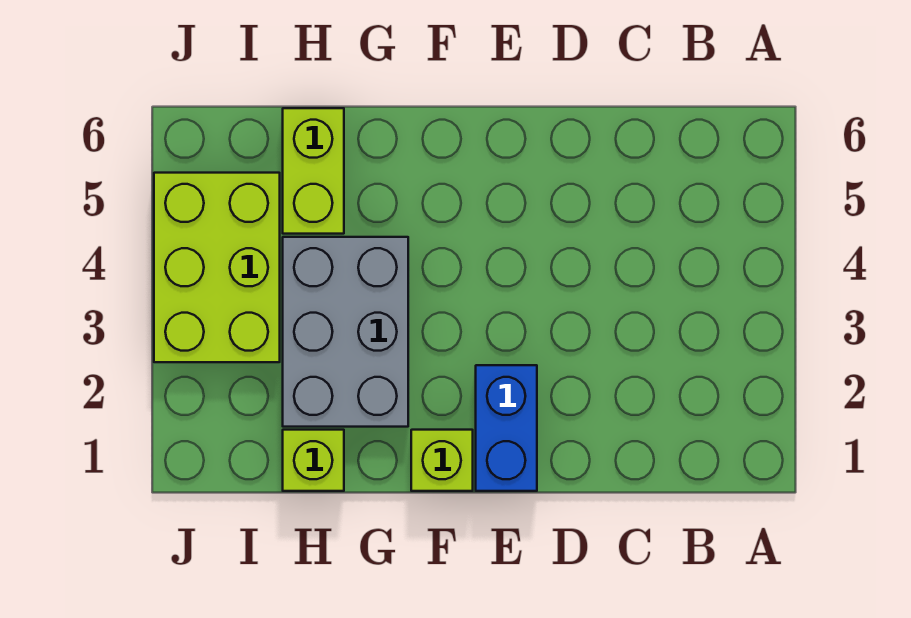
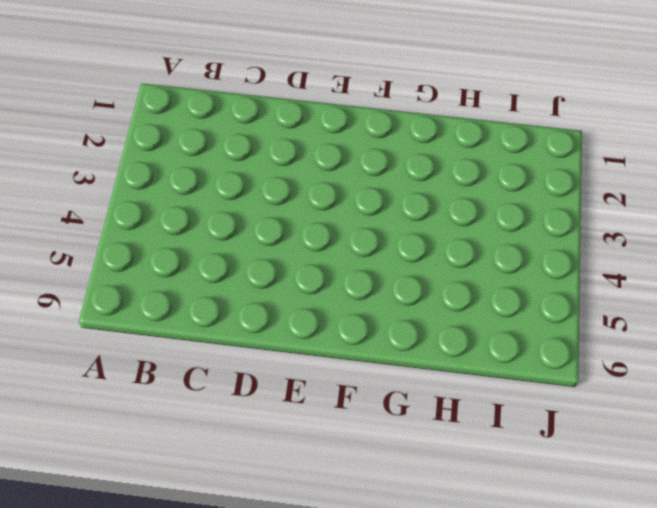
none -> blue brick E1:E2 level 1
none -> lime brick F1 level 1

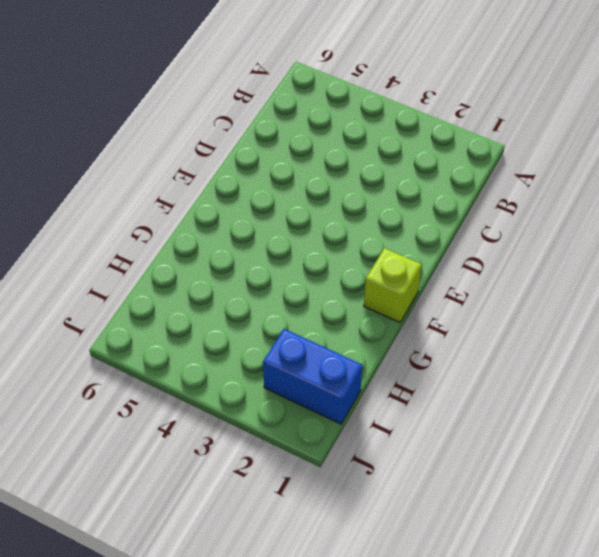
blue brick I1:I2 level 1 -> blue brick E1:E2 level 1
none -> grey brick G2:H4 level 1
none -> lime brick H1 level 1

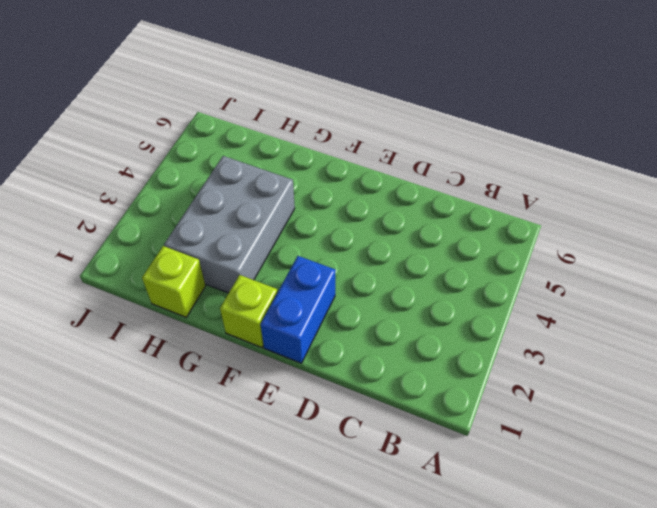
none -> lime brick H5:H6 level 1
none -> lime brick I3:J5 level 1

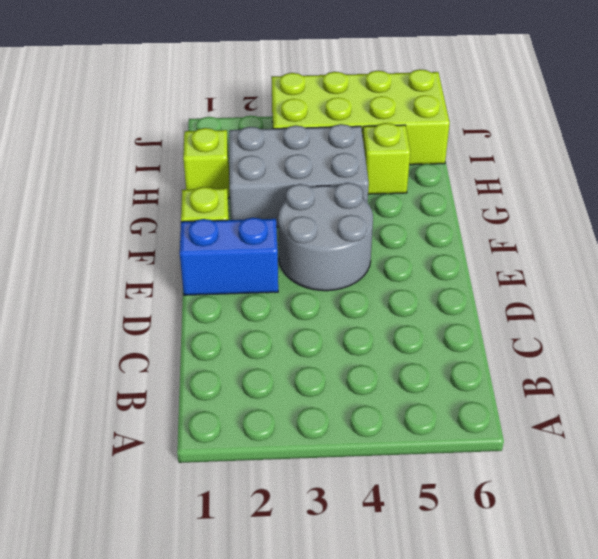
grey round brick E3:F4 level 1 -> none
lime brick H5 level 1 -> lime brick H5:H6 level 1
lime brick I3:J6 level 1 -> lime brick I3:J5 level 1

